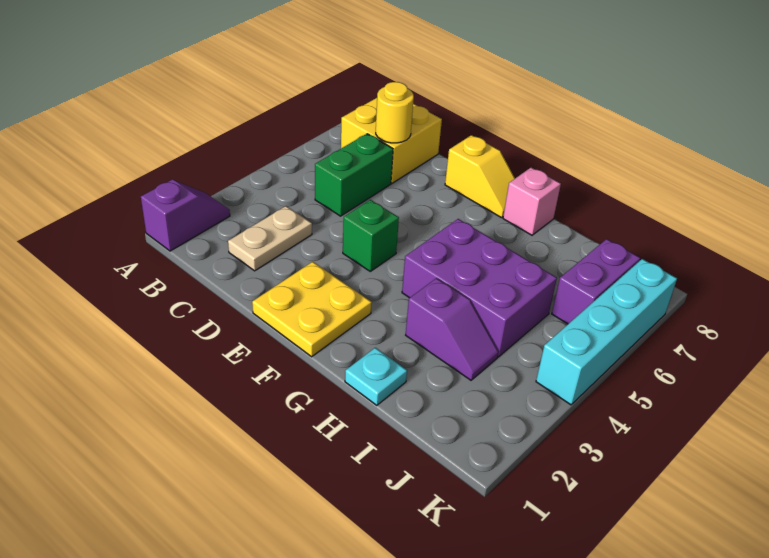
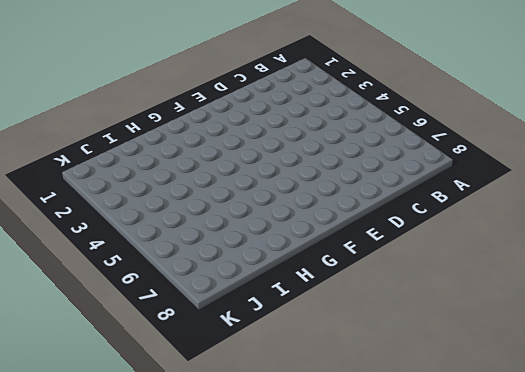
none -> purple slope A1:A2 level 1 top 1
none -> yellow brick B7:C8 level 1
none -> tan plate C2:C3 level 1

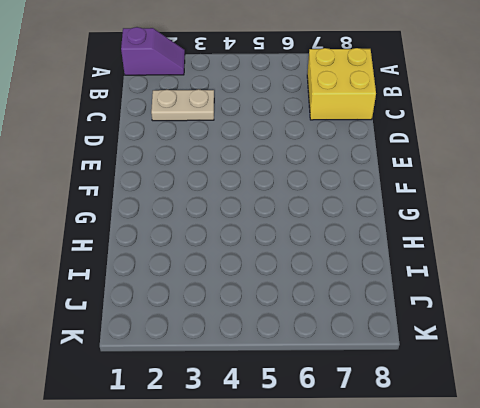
none -> green brick C5:C6 level 1
none -> yellow plate E1:F2 level 1
none -> green brick E4 level 1

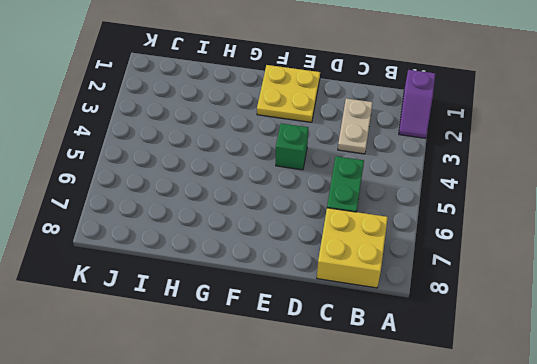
none -> yellow slope E8:F8 level 1 top E
none -> purple brick G4:I5 level 1
none -> pink brick G8 level 1

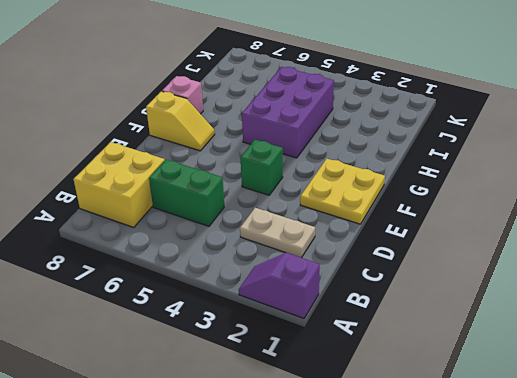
yellow slope F7:F8 level 1 top 8 -> yellow slope E8:F8 level 1 top E
none -> cyan plate H1 level 1
none -> purple slope H3:I3 level 1 top H
none -> purple brick J6:J7 level 1

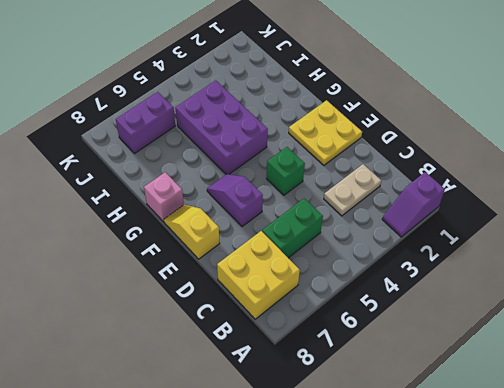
purple slope E6:F6 level 1 top E -> purple slope H3:I3 level 1 top H
none -> cyan plate H1 level 1
none -> cyan brick K4:K7 level 1
none -> yellow round brick C7 level 2

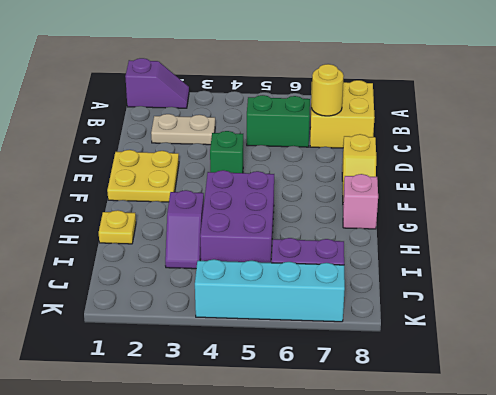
yellow plate H1 level 1 -> cyan plate H1 level 1

